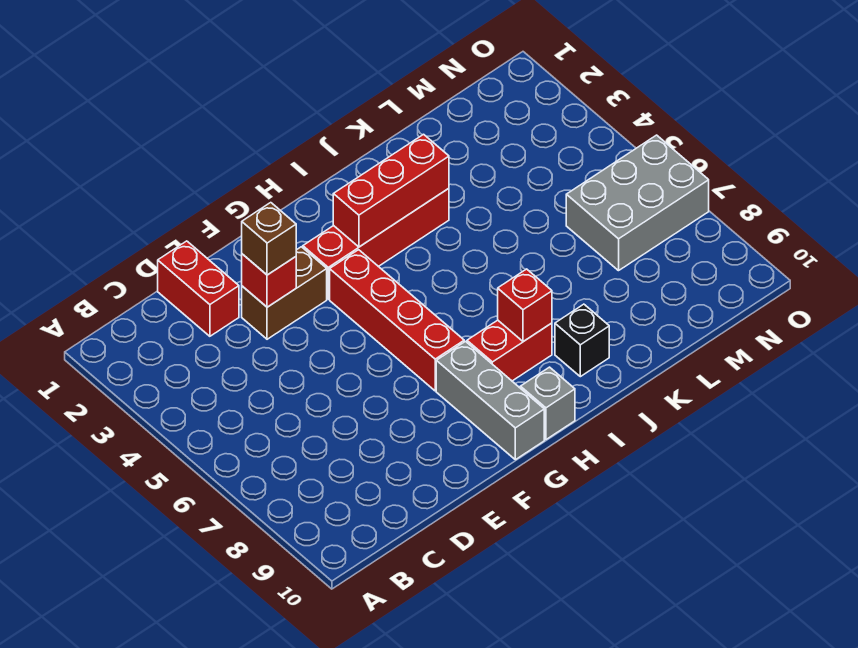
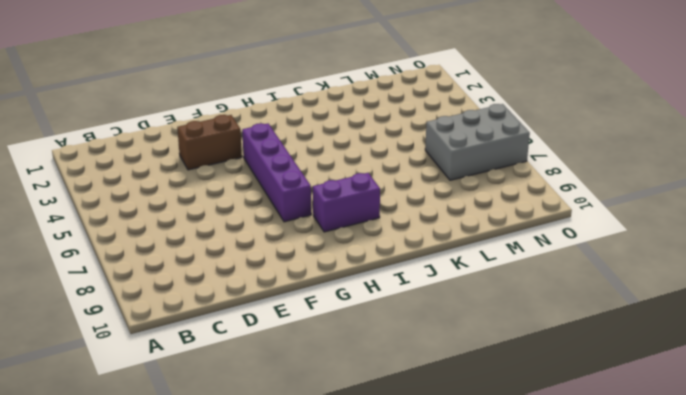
purple brick G4:G7 level 1 -> red brick G4:G7 level 1
purple brick H8:I8 level 1 -> red brick H8:I8 level 1
none -> red brick D1:D2 level 1
none -> red brick G3:J3 level 1
none -> grey brick G8:G10 level 1

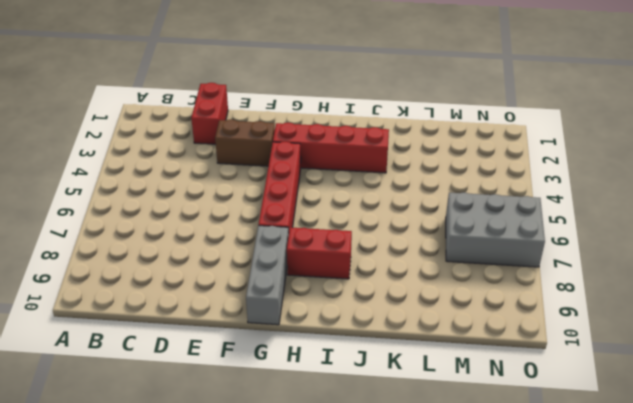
none -> grey brick H10 level 1
none -> black brick J9 level 1
none -> red brick E3 level 2

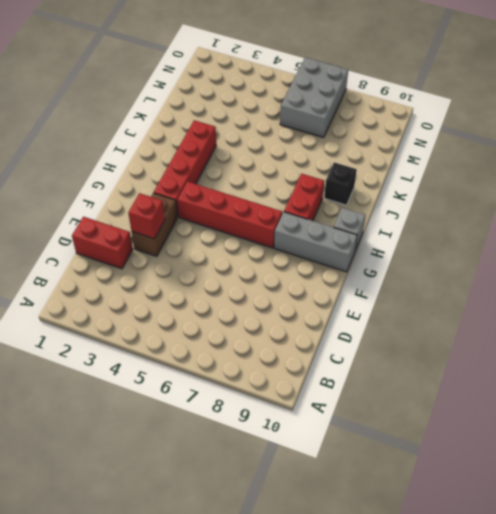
none -> red brick H3:J3 level 2
none -> red brick I8 level 2
none -> brown brick E3 level 3

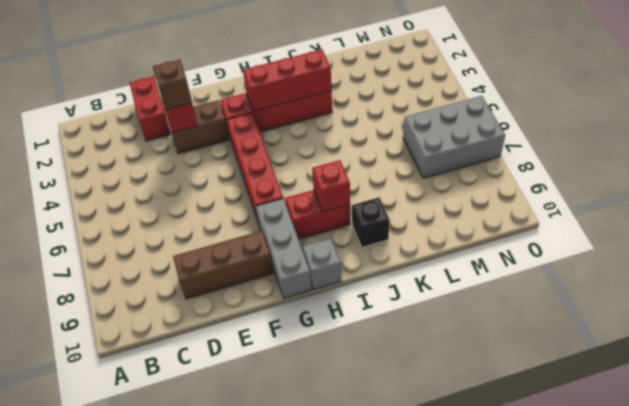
brown brick D9:F9 level 1 -> none

